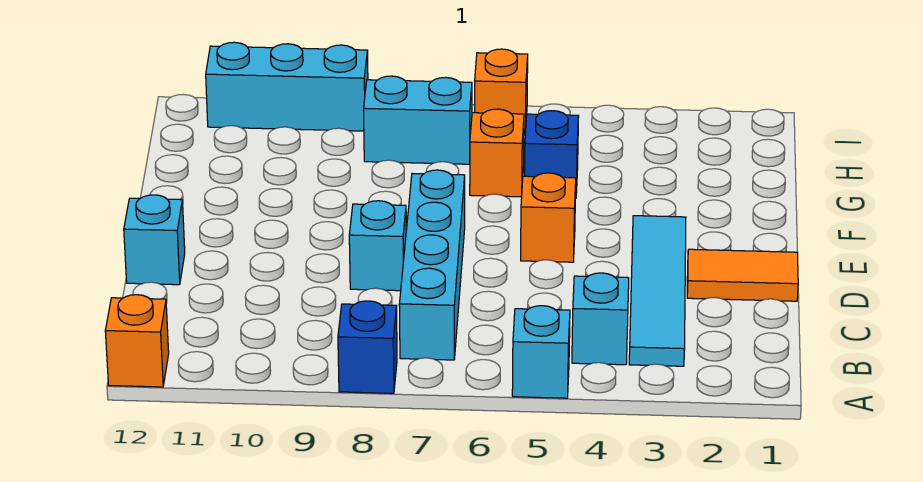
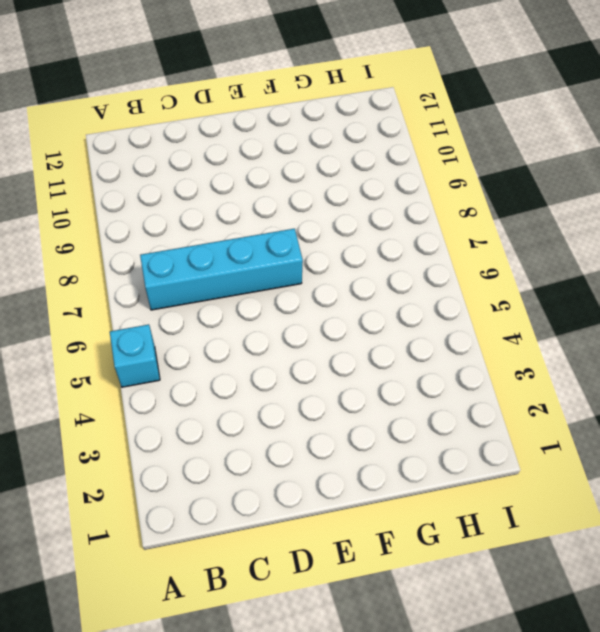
none -> blue brick A8 level 1
none -> orange brick A12 level 1
none -> cyan tile B3:E3 level 1

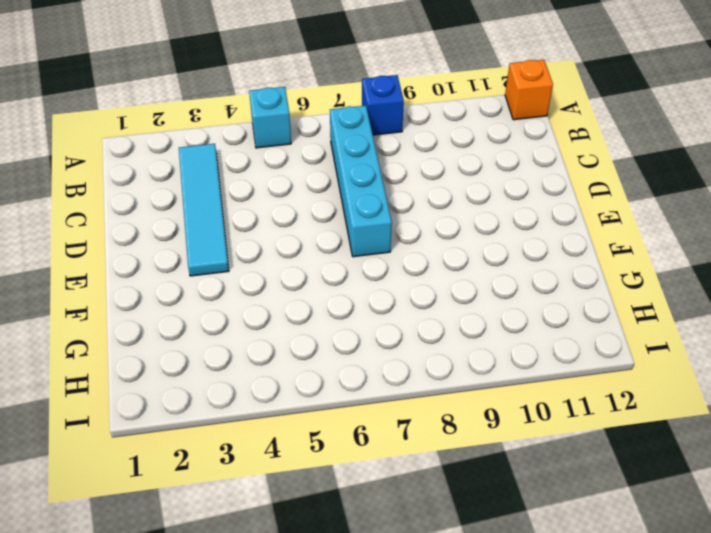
none -> cyan brick B4 level 1
none -> orange tile D1:D2 level 1
none -> cyan brick D8 level 1

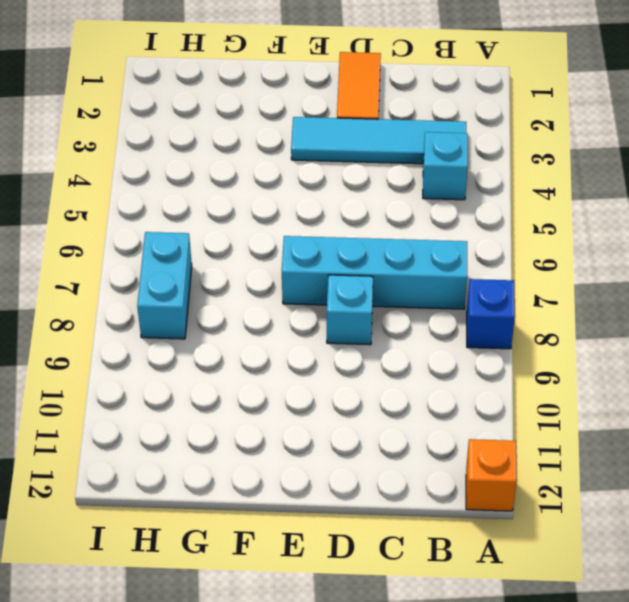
none -> cyan brick A5 level 1
none -> cyan brick D12 level 1
none -> orange brick E5 level 1

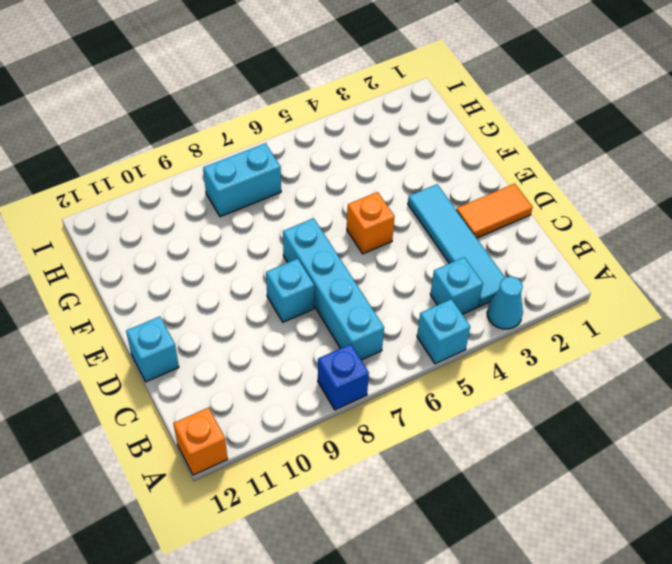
cyan cone A3 level 1 -> none
none -> blue brick G5 level 1
none -> orange brick G6 level 1
none -> orange brick I6 level 1

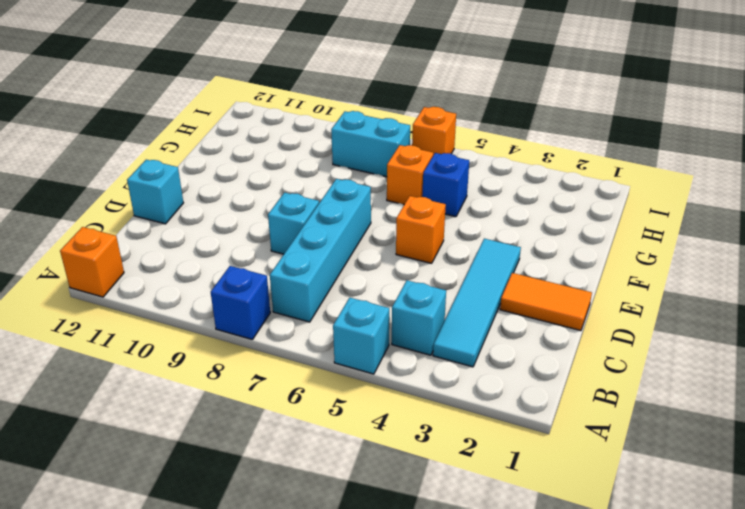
none -> cyan brick I9:I11 level 1

